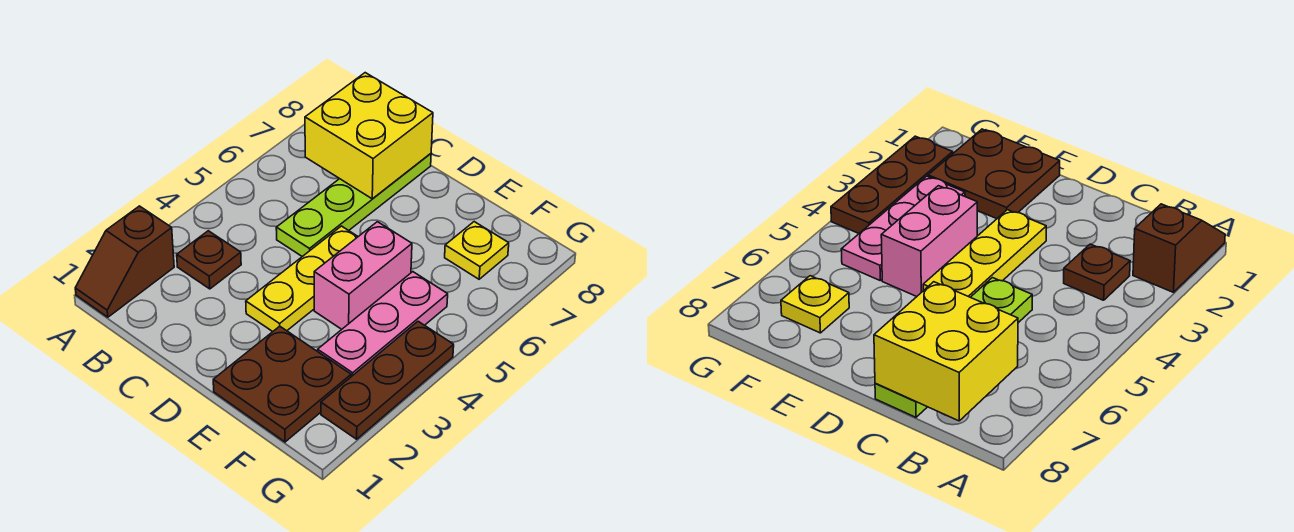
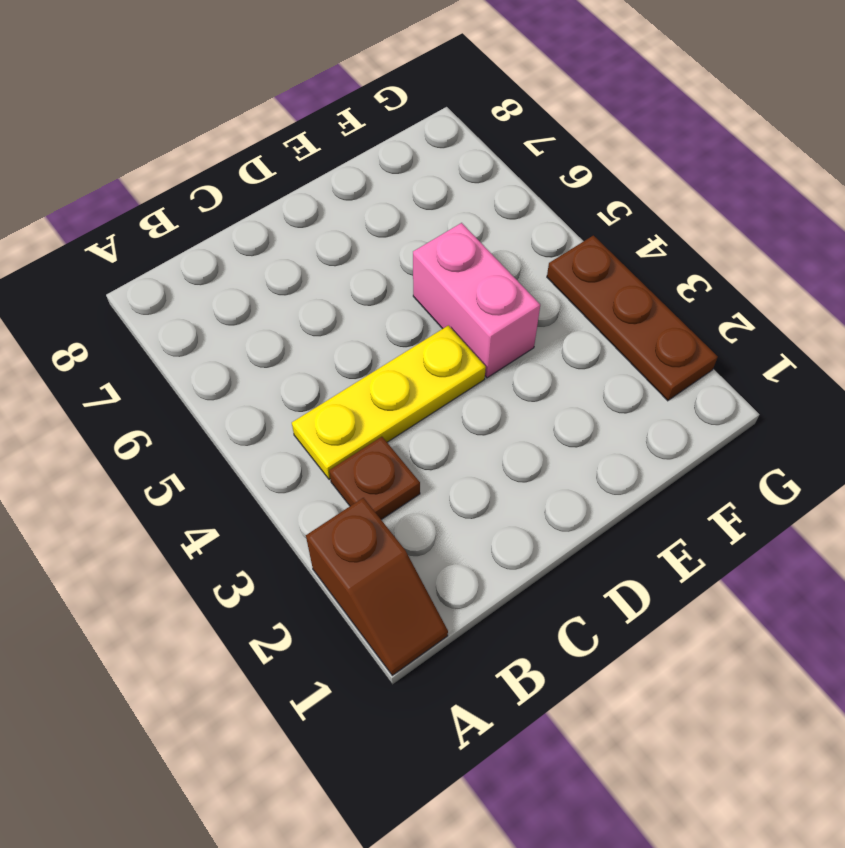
yellow plate B4:D4 level 1 -> yellow plate D3:D5 level 1
none -> lime plate C5:C8 level 1
none -> brown plate E1:F2 level 1

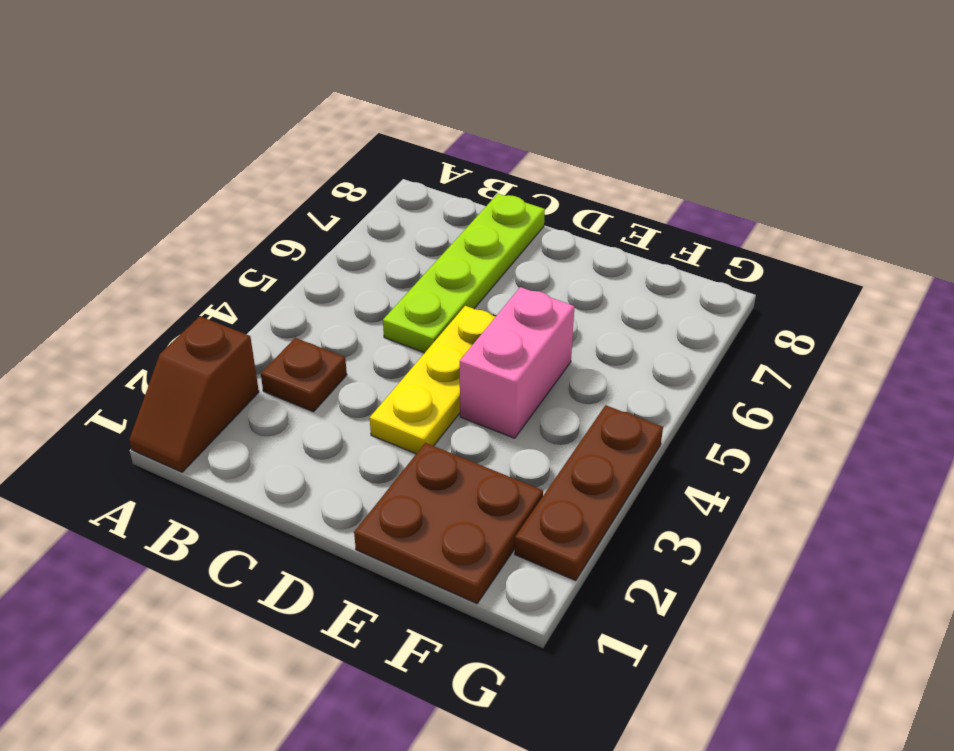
none -> pink plate F3:F5 level 1
none -> yellow plate F7 level 1

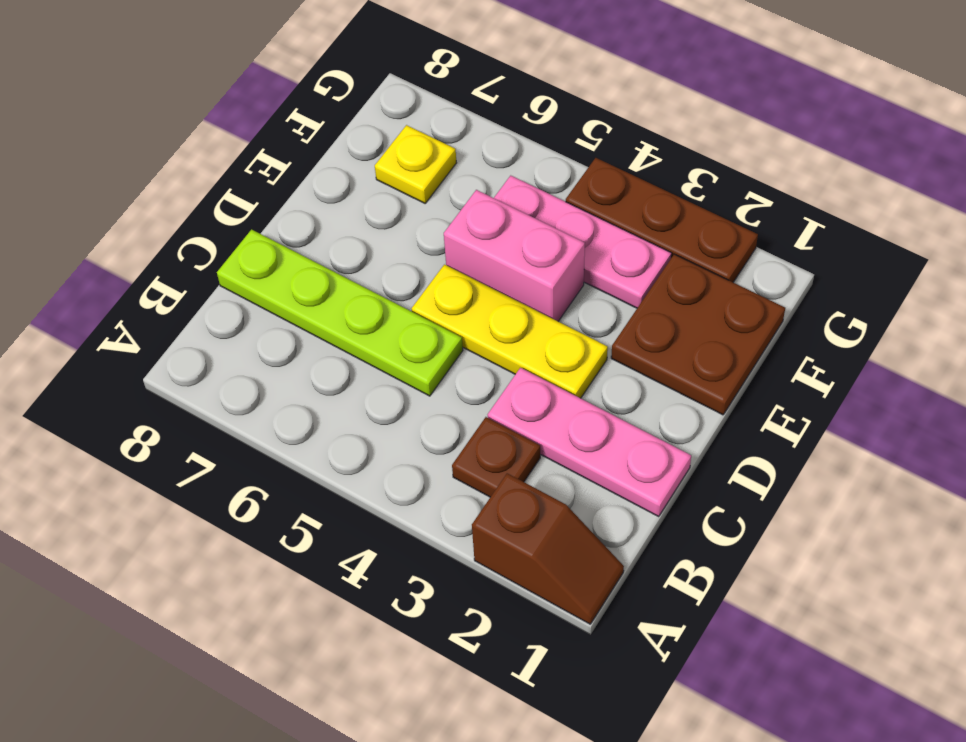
pink plate C1:C3 level 1 -> none
none -> yellow brick B7:C8 level 2

